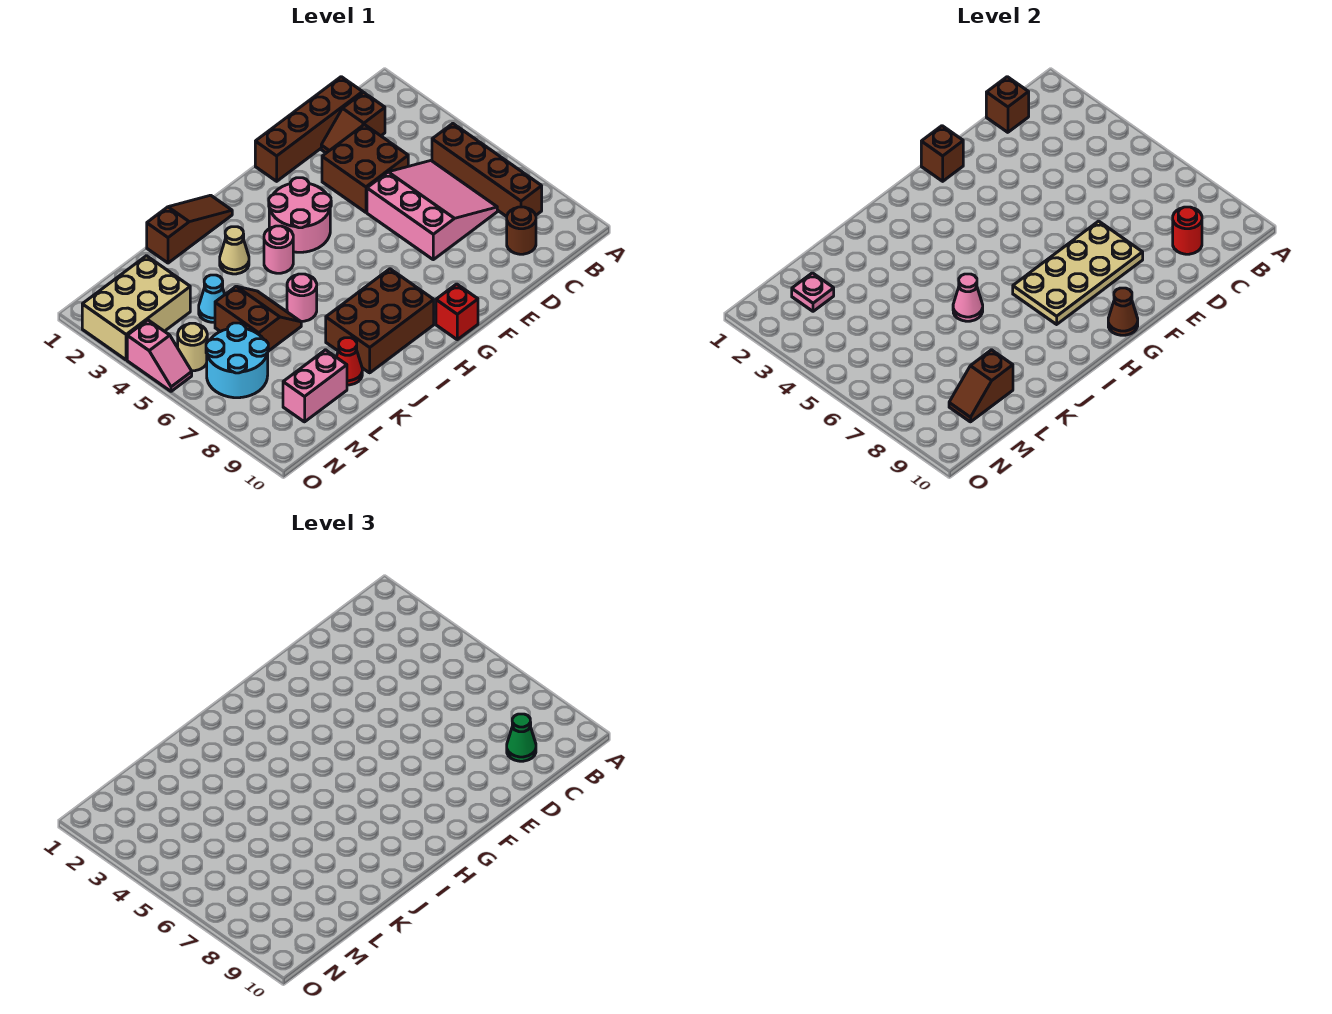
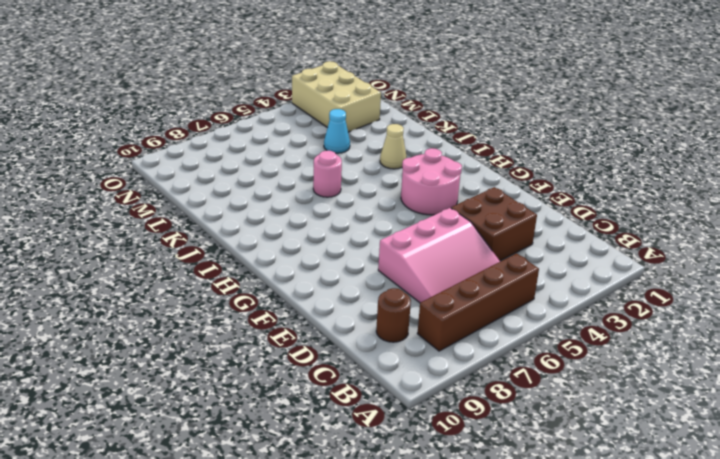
none -> brown brick C1:F1 level 1
none -> brown slope C2:D2 level 1 top C
none -> red brick G10 level 1
none -> brown brick H8:J9 level 1

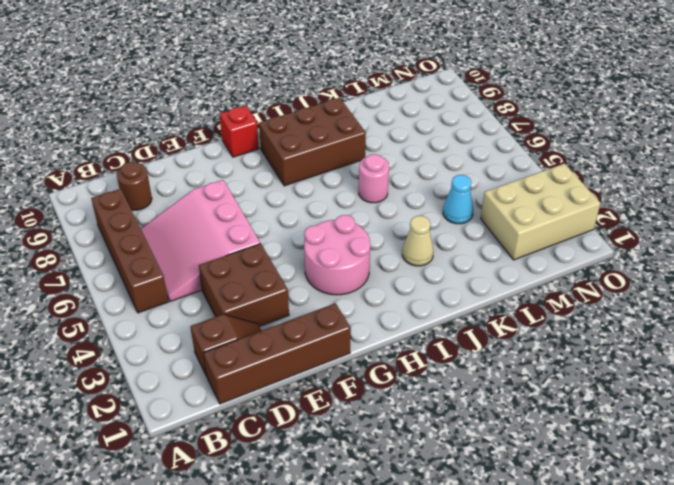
none -> brown slope I1:K1 level 1 top K
none -> pink round brick I4 level 1
none -> brown slope K5:L6 level 1 top L
none -> red cone K9 level 1

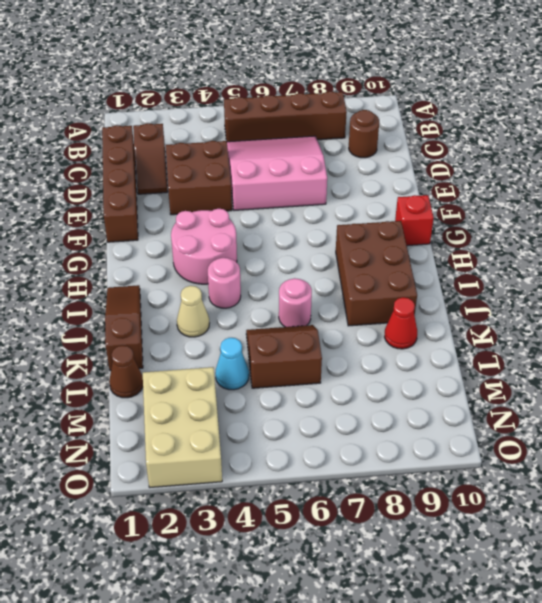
brown cone L1 level 1 -> brown cone G10 level 2
none -> pink brick L9:M9 level 1
none -> cyan round brick M6:N7 level 1
none -> tan round brick N5 level 1
none -> pink slope O4:O5 level 1 top 4

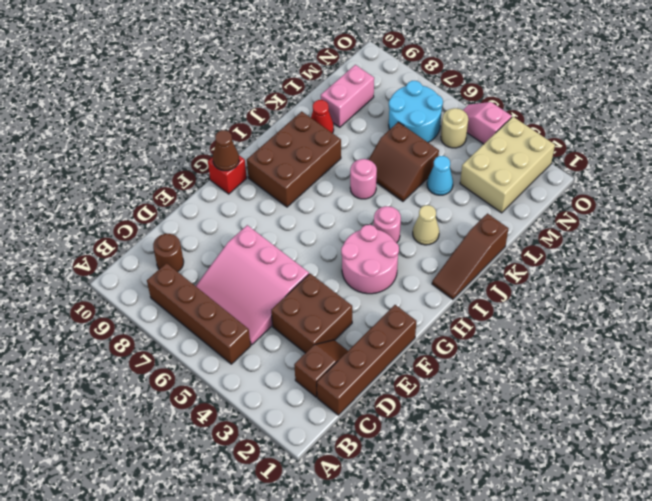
none -> brown brick C1 level 2
none -> red round brick C9 level 2
none -> tan plate E7:H8 level 2
none -> brown brick F1 level 2

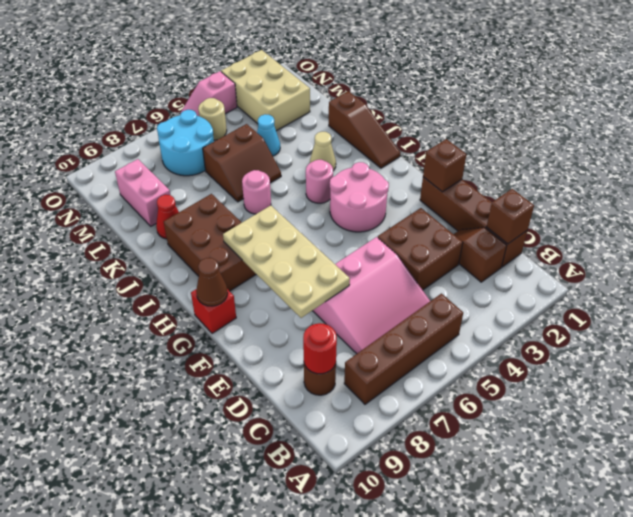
none -> pink cone J6 level 2
none -> brown slope L9:M9 level 2 top L
none -> pink plate M2 level 2
none -> green cone C9 level 3

